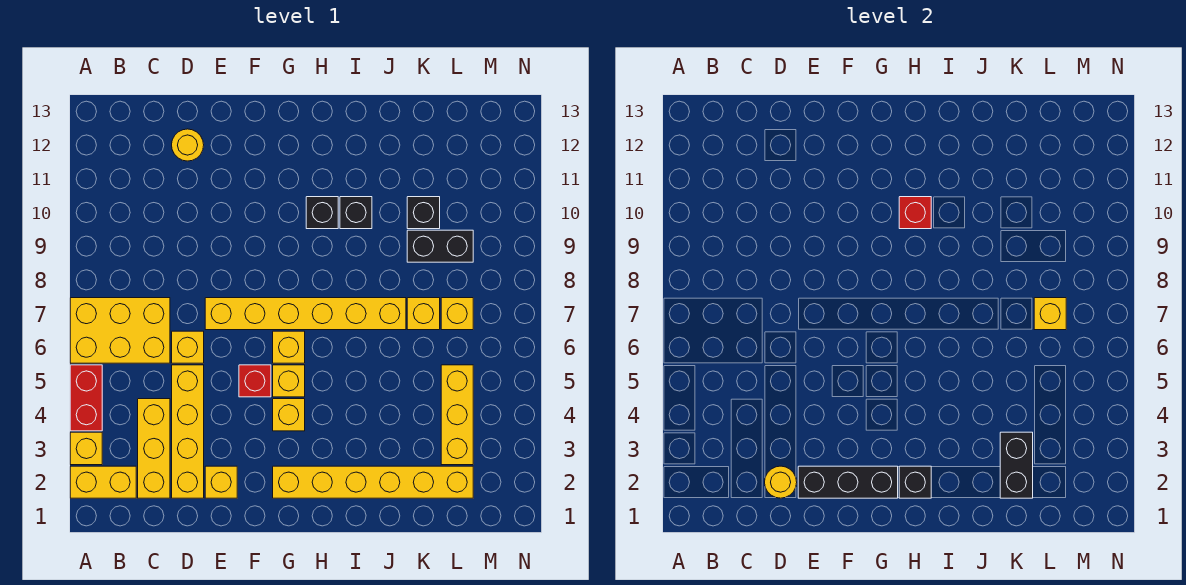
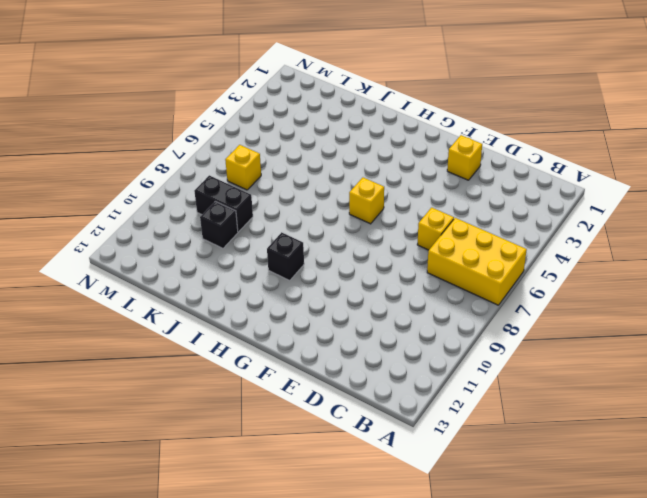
none -> yellow brick A2:B2 level 1
none -> yellow brick A3 level 1
none -> red brick A4:A5 level 1

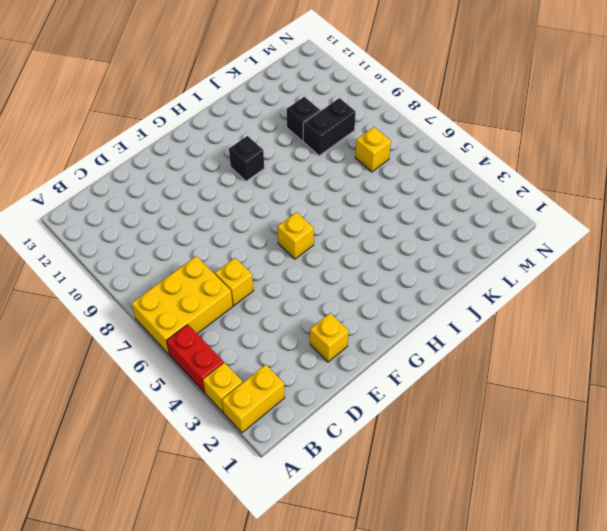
none -> yellow brick C2:C4 level 1
none -> yellow brick D2:D5 level 1
none -> yellow round brick D12 level 1

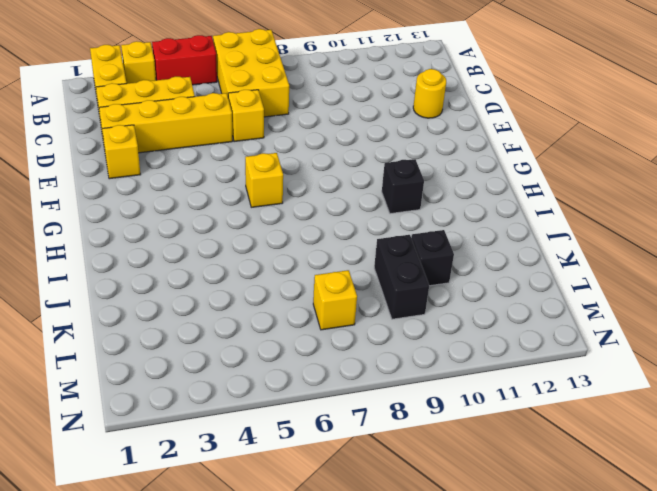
none -> yellow brick E7:J7 level 1
none -> red brick F5 level 1
none -> yellow brick G2:L2 level 1

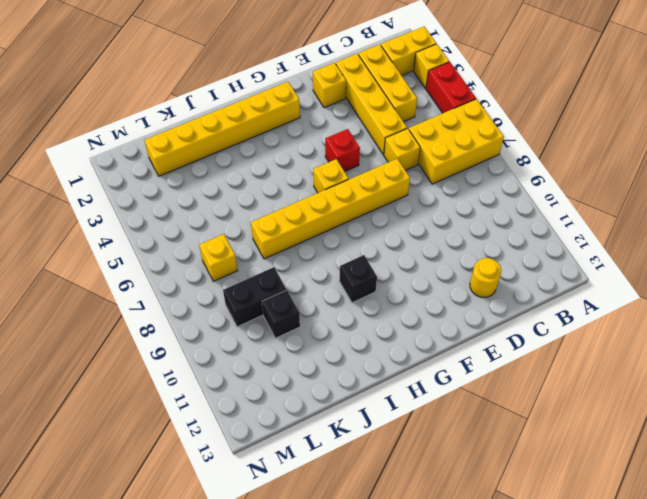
none -> yellow brick G4 level 1
none -> yellow brick G5 level 1
none -> black brick I10 level 1

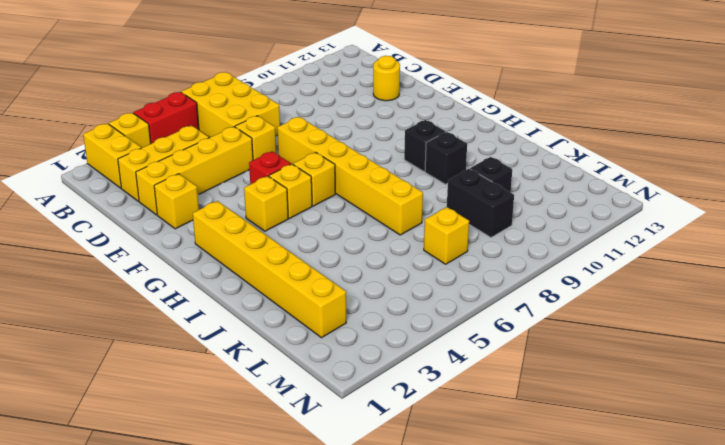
none -> yellow brick K7 level 1
none -> yellow brick L3:L5 level 1
none -> yellow round brick D2 level 2

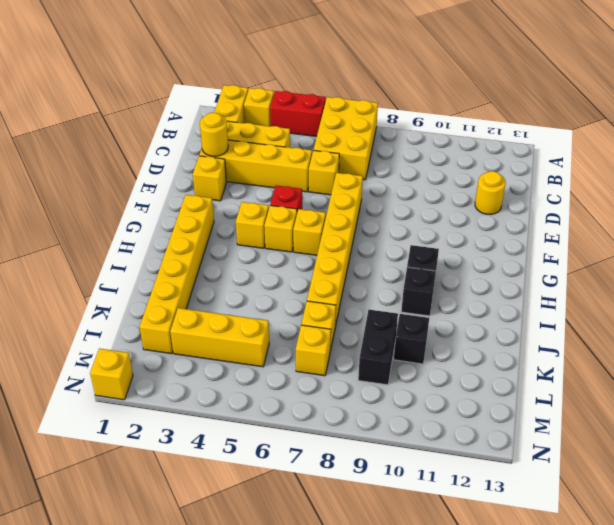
yellow brick N1 level 1 -> yellow brick L7 level 2
none -> black brick E2:G2 level 2
none -> black brick H2 level 2
none -> red brick H10 level 2

